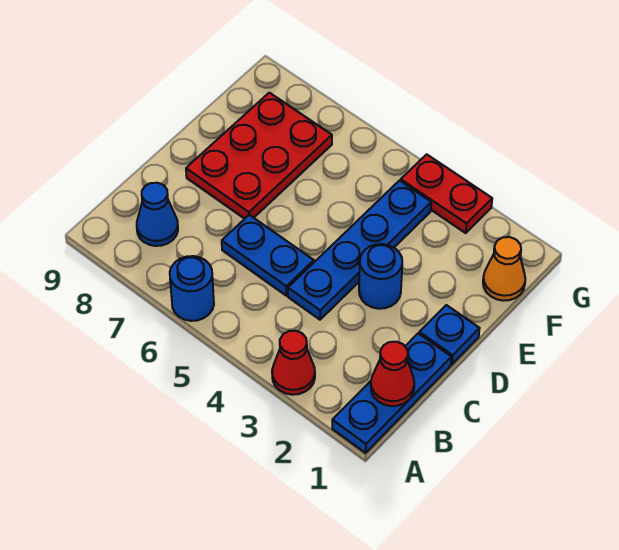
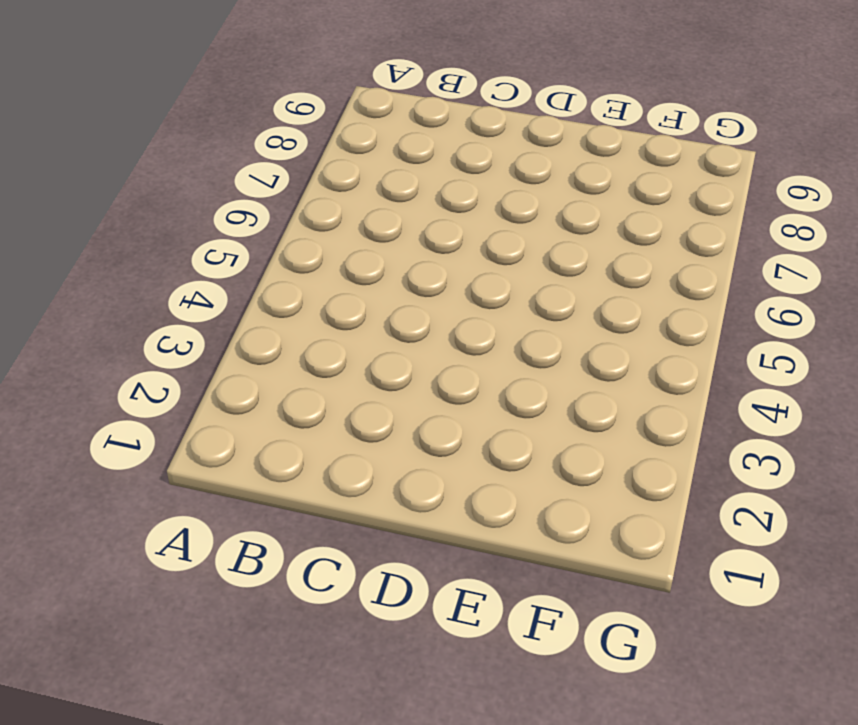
none -> blue plate A1:C1 level 1
none -> red cone A3 level 1
none -> blue round brick A6 level 1

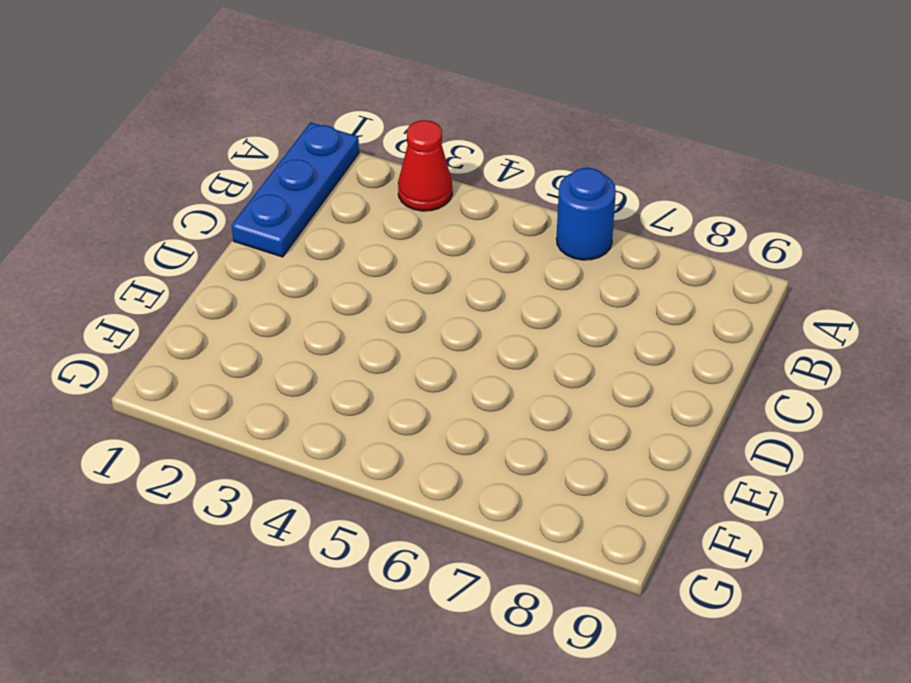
none -> blue cone B8 level 1
none -> blue plate C4:F4 level 1
none -> blue plate C5:C6 level 1

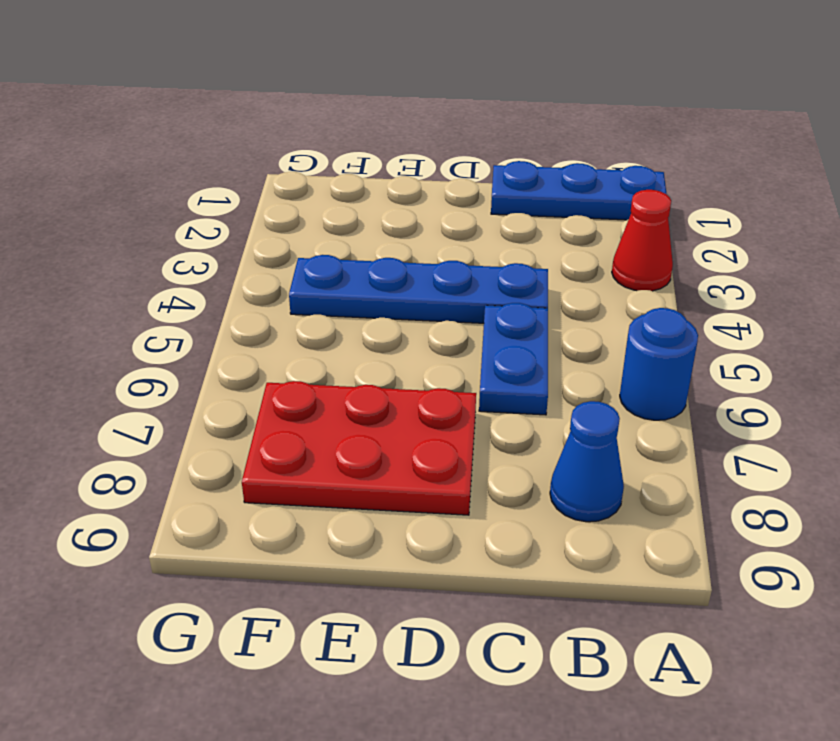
none -> blue plate D1 level 1
none -> blue round brick D3 level 1
none -> orange cone F1 level 1

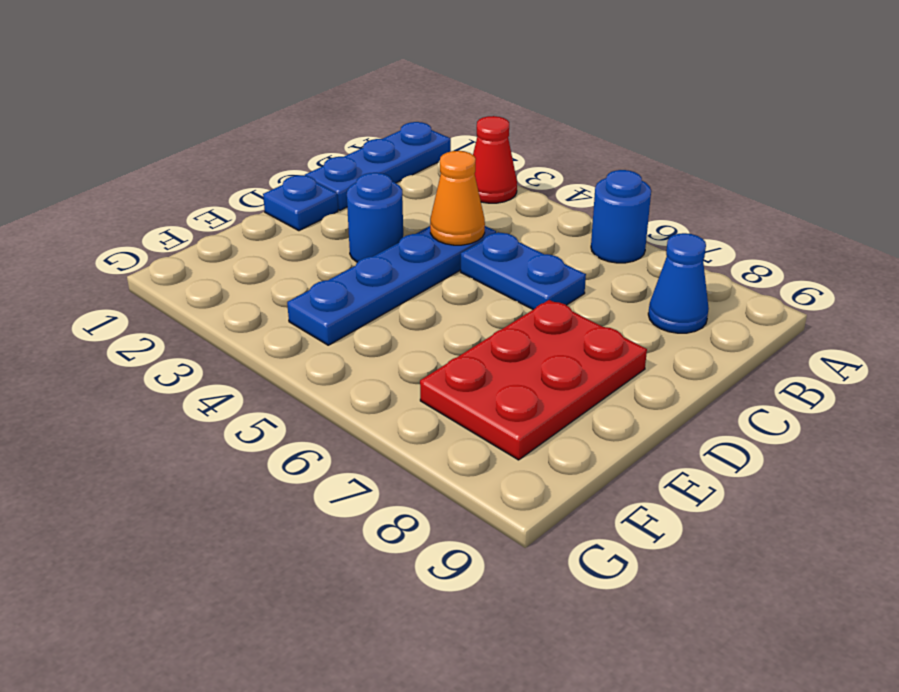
orange cone C4 level 2 -> orange cone F1 level 1
none -> red plate G3:G4 level 1
none -> red cone B1 level 2

